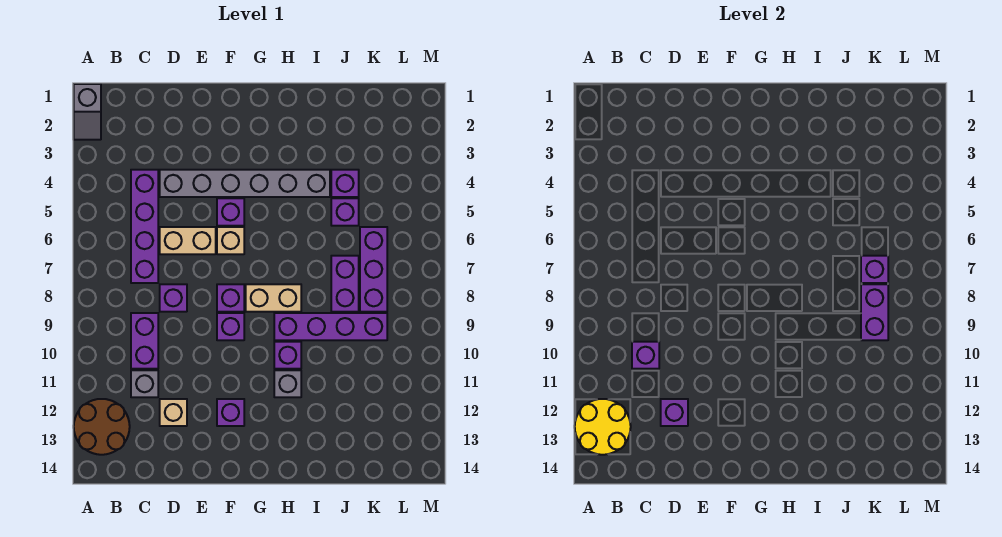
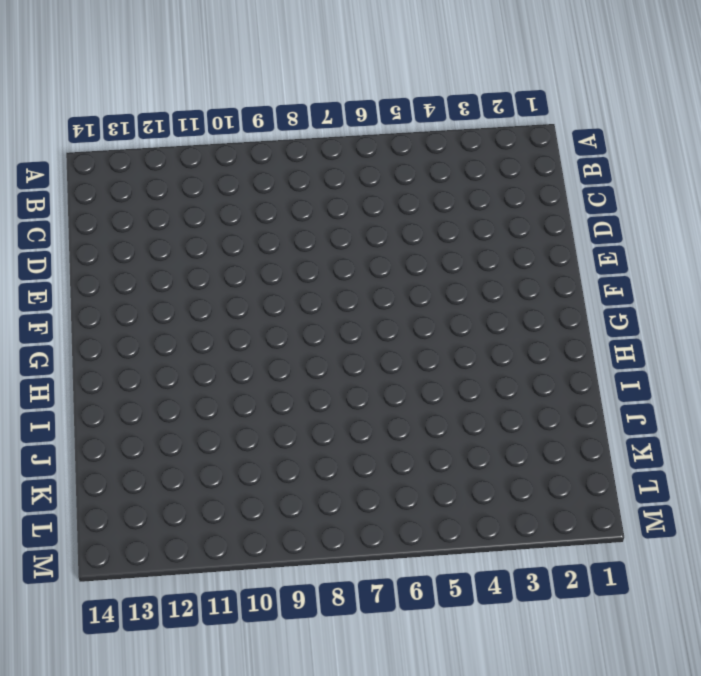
none -> grey slope A1:A2 level 1 top 1
none -> brown round brick A12:B13 level 1
none -> purple brick C4:C7 level 1

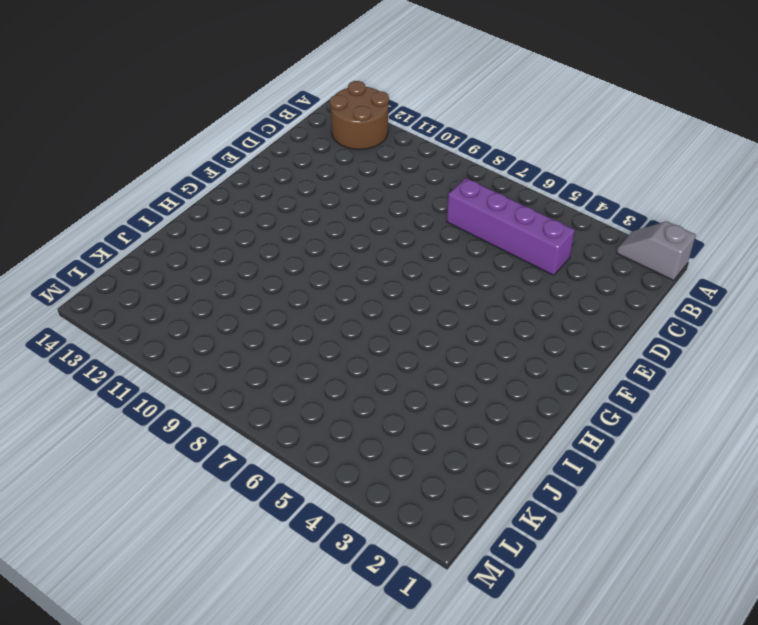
none -> purple brick C9:C10 level 1
none -> grey brick C11 level 1
none -> grey brick D4:I4 level 1

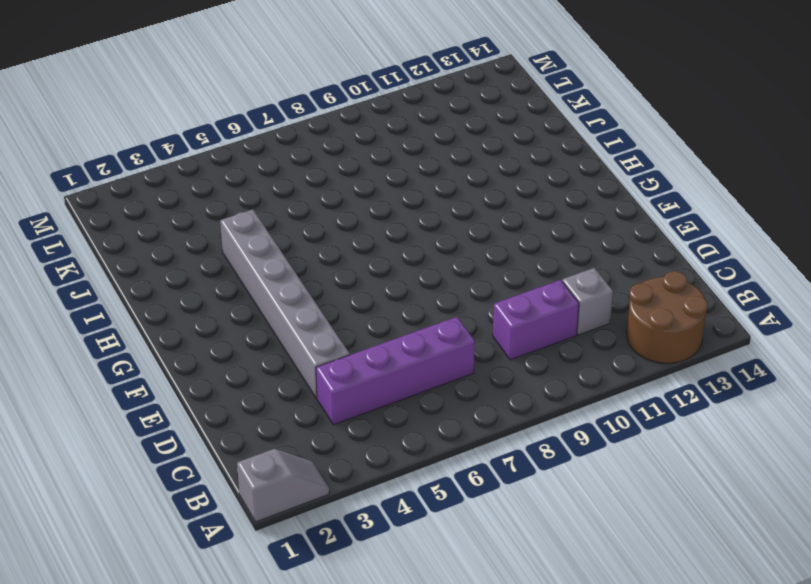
none -> tan brick D6:E6 level 1
none -> purple brick D8 level 1
none -> tan brick D12 level 1

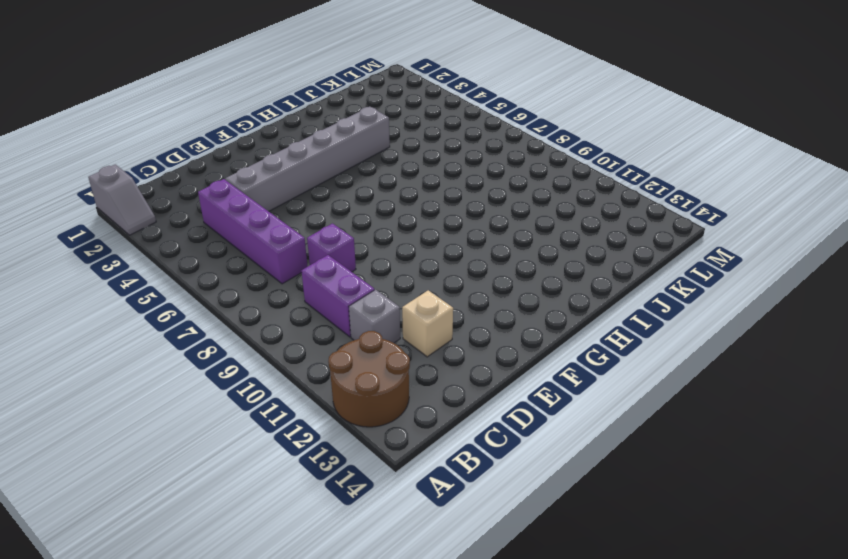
none -> tan brick D6:E6 level 1
none -> purple brick F5 level 1
none -> tan brick F6 level 1

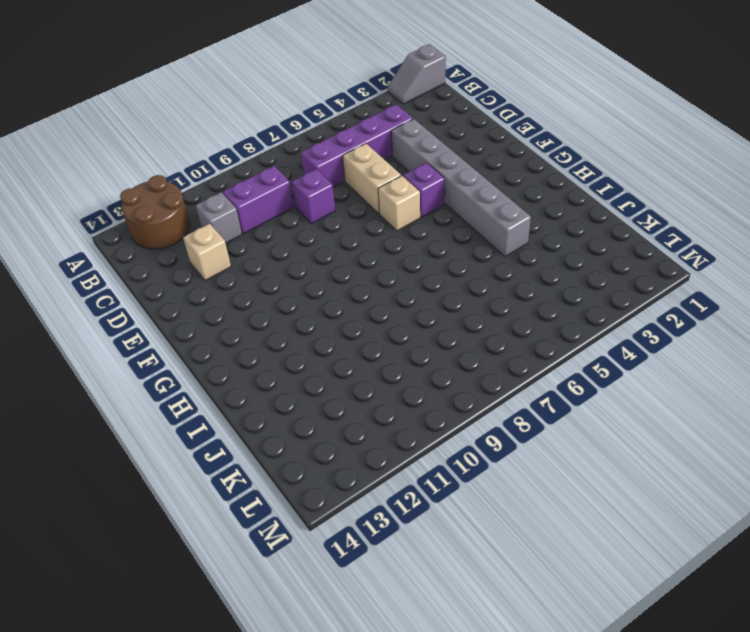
none -> purple brick F8 level 1
none -> purple brick F9 level 1
none -> purple brick F12 level 1

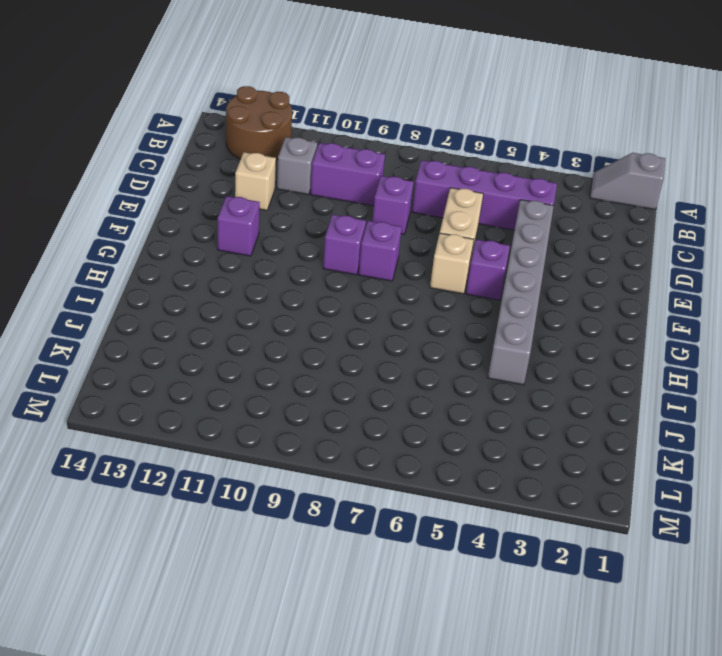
none -> tan brick G8:H8 level 1
none -> purple brick H9:K9 level 1
none -> purple brick H10 level 1

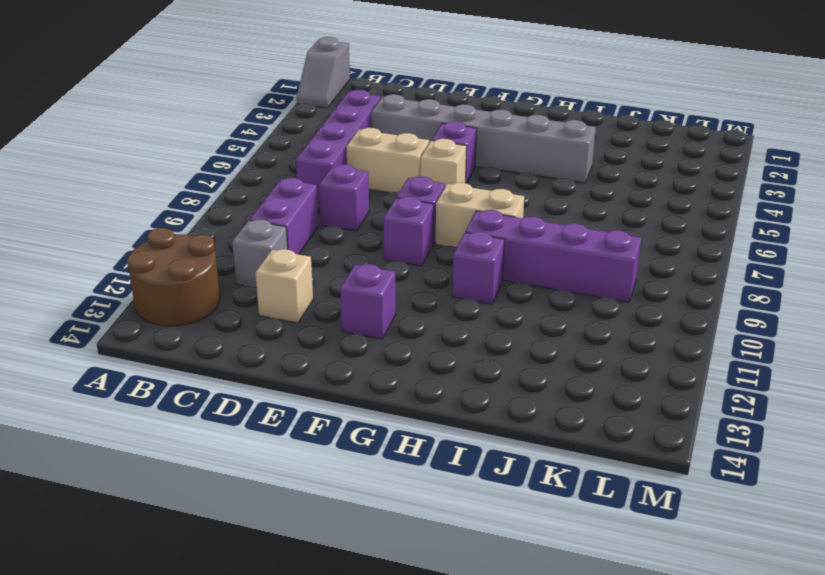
none -> grey brick H11 level 1
none -> purple brick J4 level 1
none -> purple brick J5 level 1

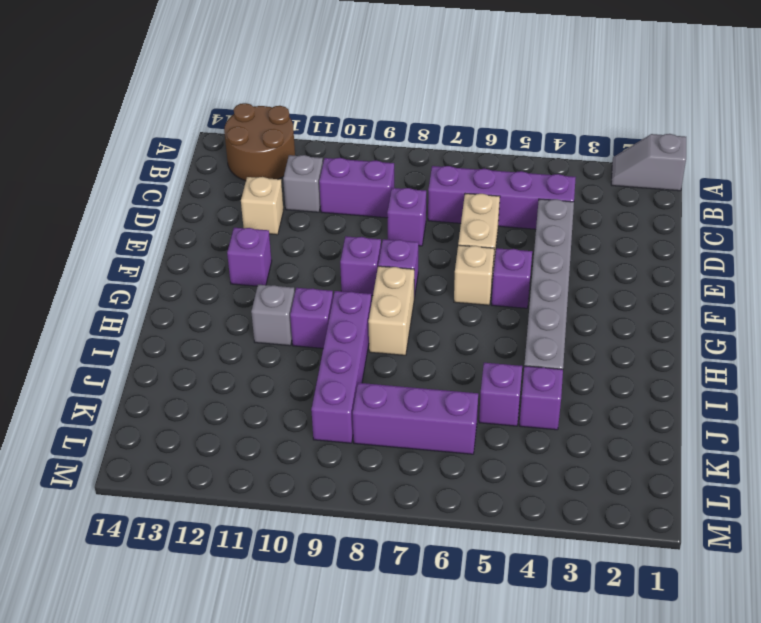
none -> purple brick J7:J8 level 1
none -> yellow round brick A12:B13 level 2
none -> purple brick C10 level 2

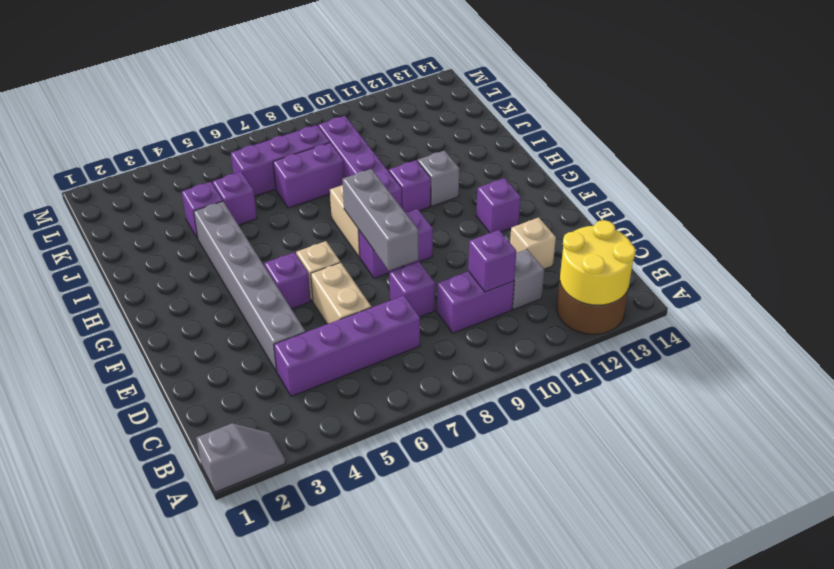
grey brick E8:G8 level 2 -> none
none -> purple brick D12 level 2
none -> purple brick K7 level 2
none -> purple brick K8:K9 level 2

